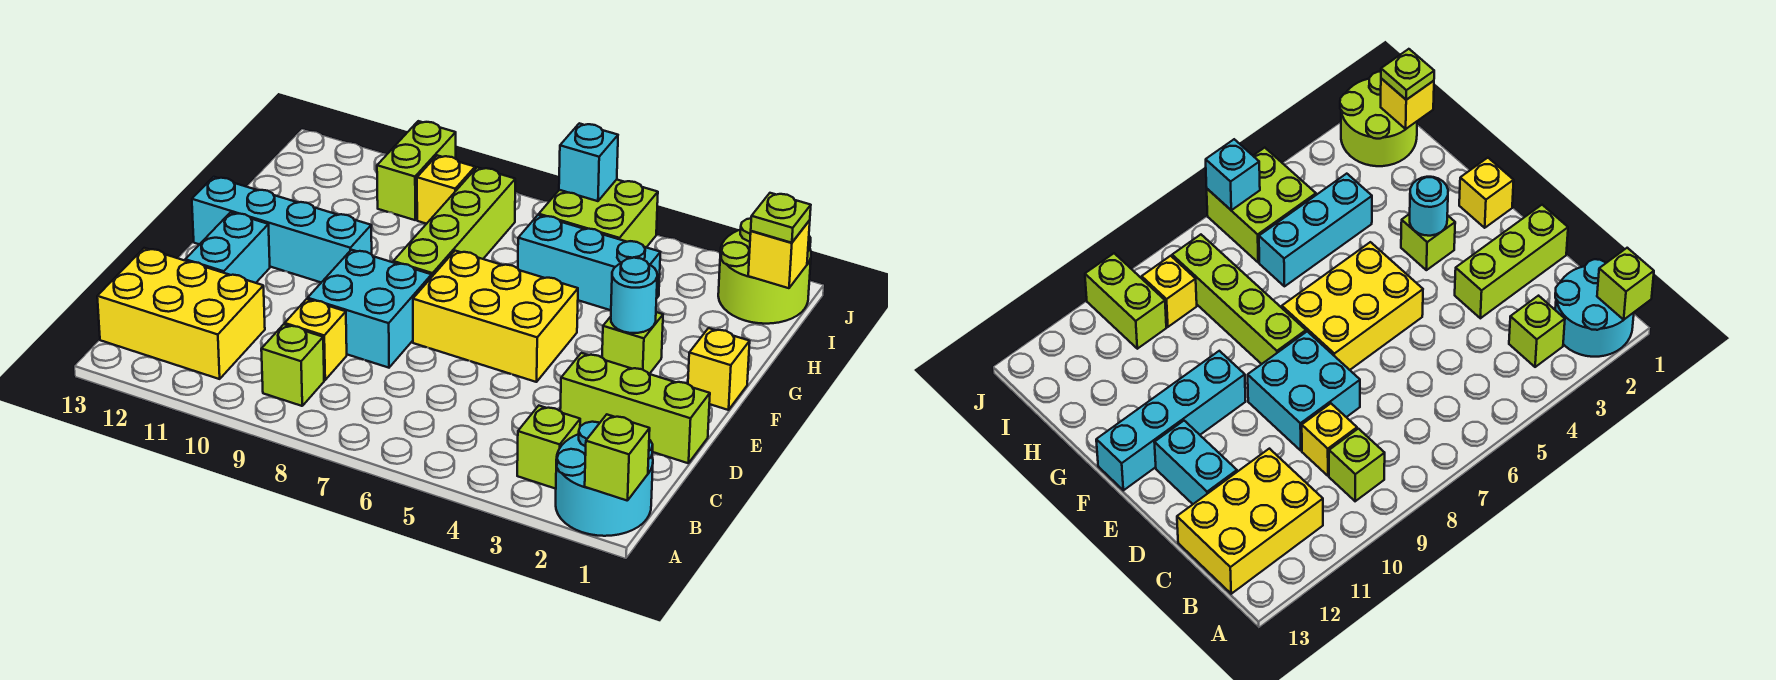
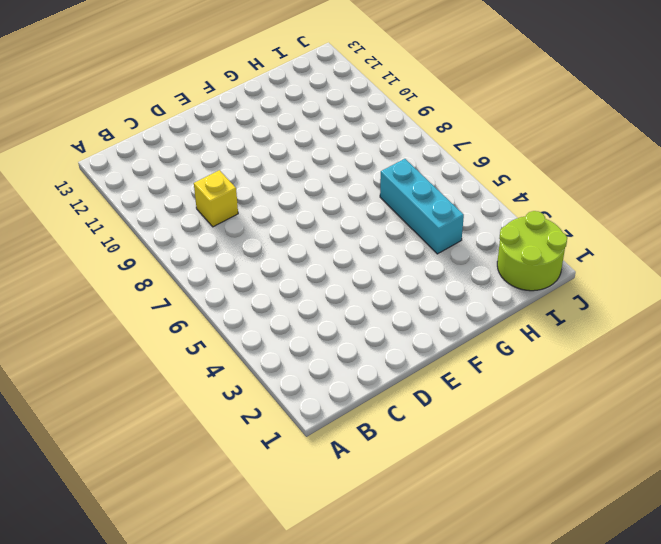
none -> cyan round brick A1:B2 level 1
none -> lime brick B3 level 1
none -> lime brick B9 level 1

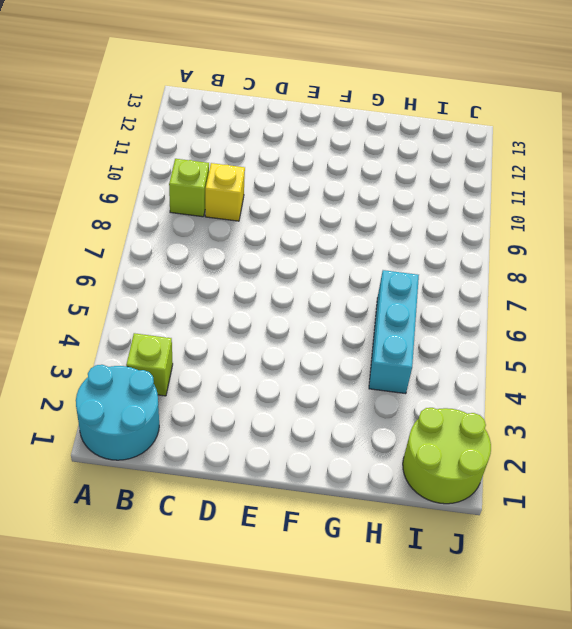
none -> yellow brick B11:C13 level 1
none -> lime brick D1:D3 level 1
none -> cyan brick D8:E9 level 1

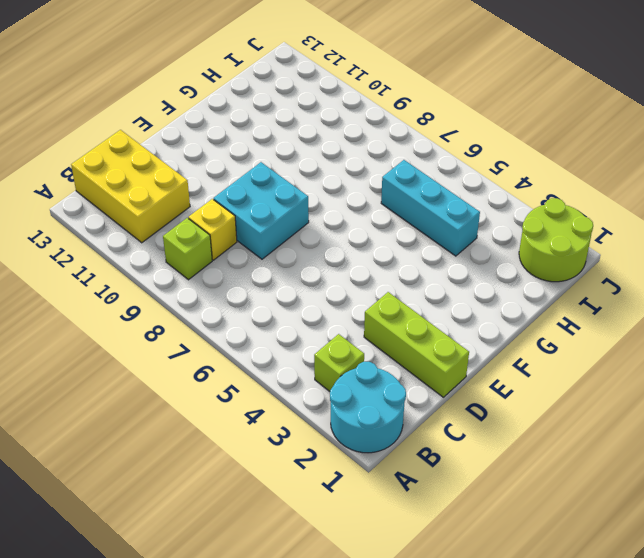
none -> cyan brick D12:E12 level 1
none -> yellow brick E5:F7 level 1
none -> yellow brick F1 level 1

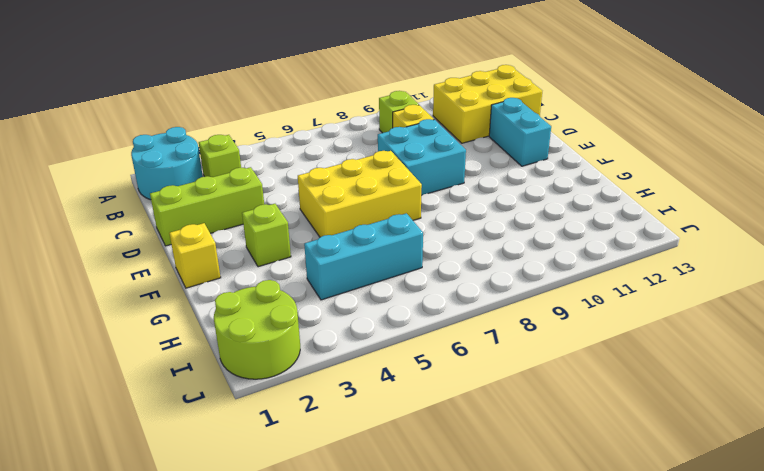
none -> lime brick F8:I8 level 1
none -> cyan brick F10:F13 level 1
none -> lime brick I5:J6 level 1

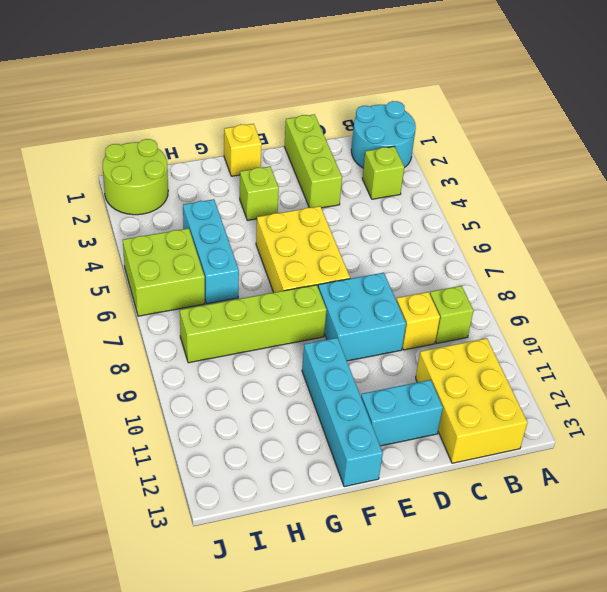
none -> yellow brick I9 level 1
none -> lime brick I10:J10 level 1
none -> lime brick A1 level 2

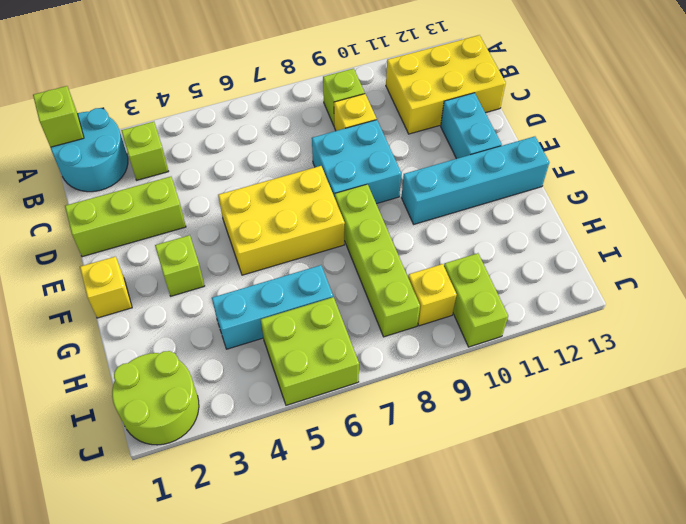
none -> cyan round brick F3 level 2
none -> yellow brick I1 level 2
none -> cyan brick J6 level 2

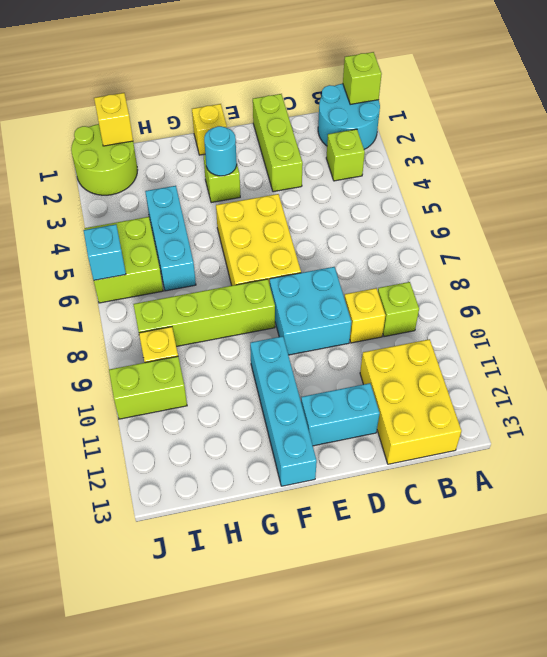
none -> lime plate I1 level 3

